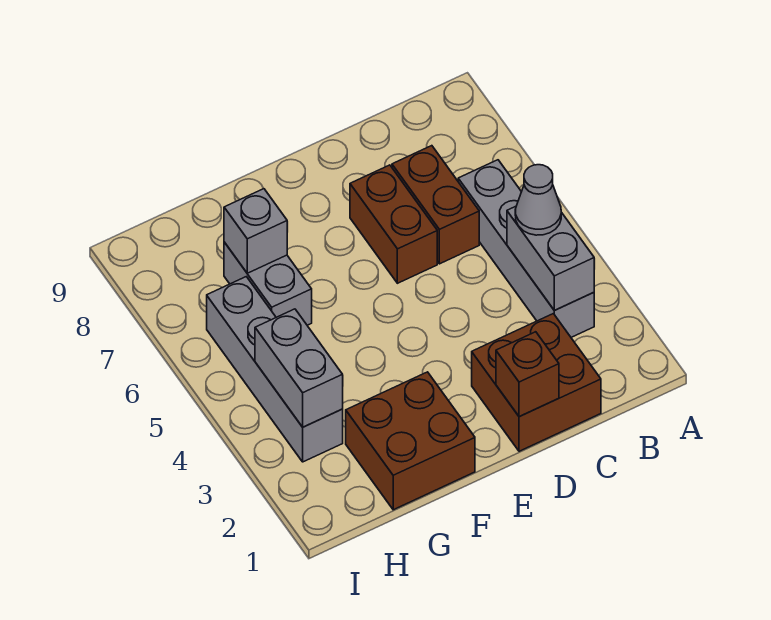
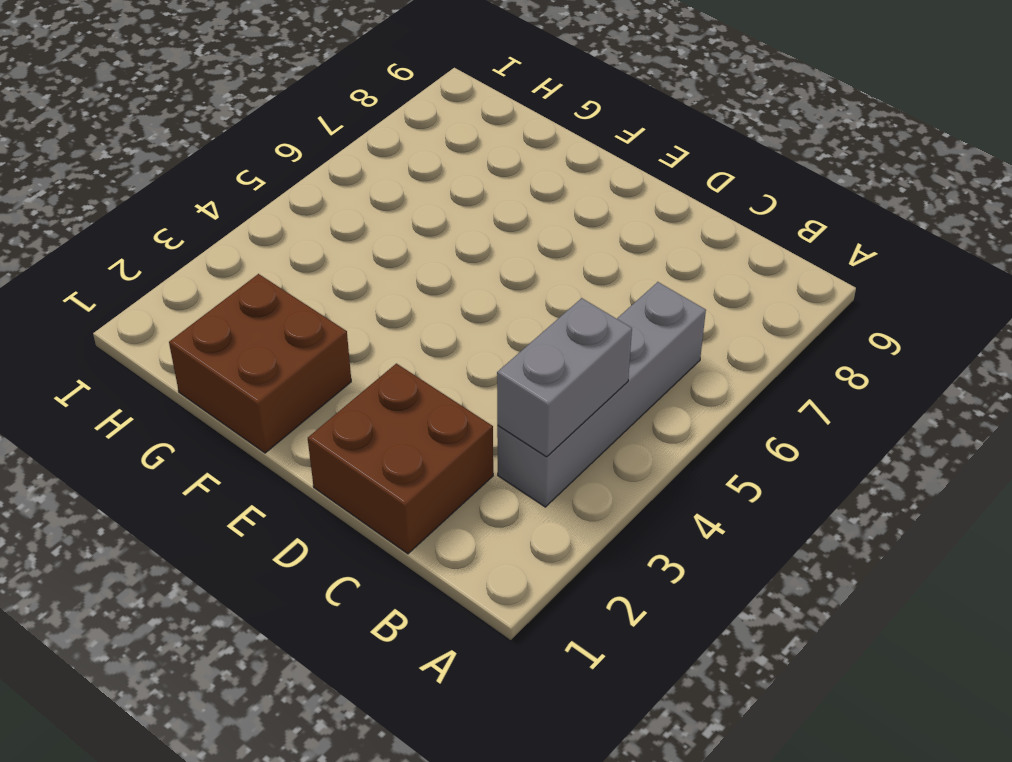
none -> brown brick C6:C7 level 1
none -> brown brick D6:D7 level 1
none -> grey brick G6:G7 level 1

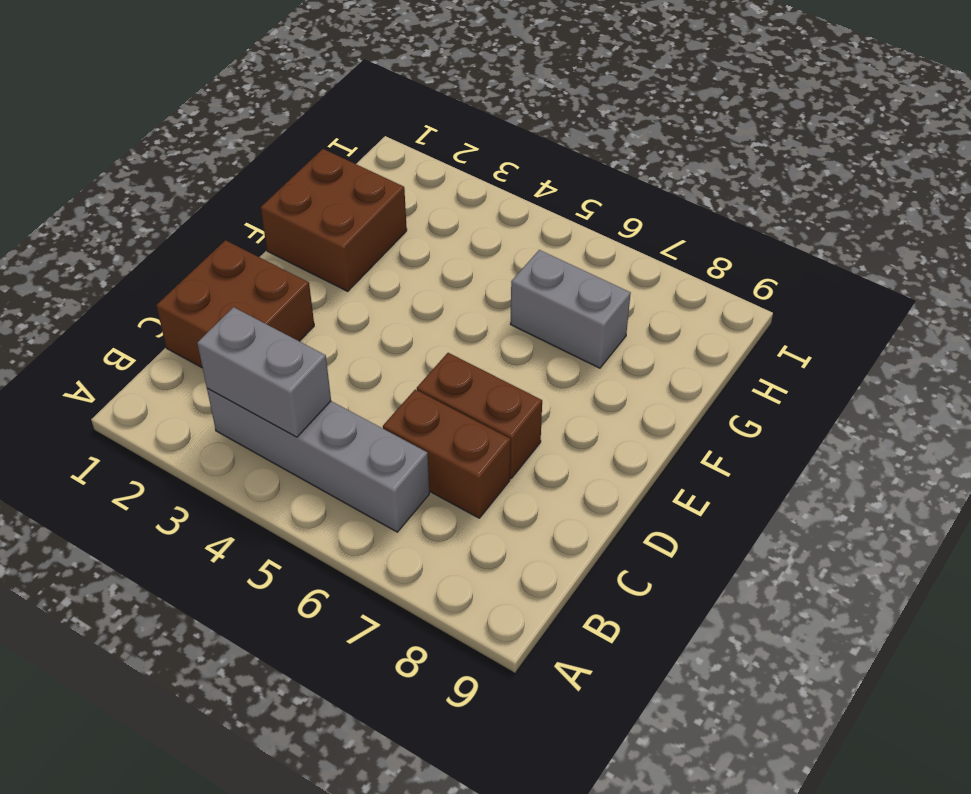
none -> grey brick H3:H6 level 1
none -> brown brick D1 level 2
none -> grey brick G7 level 2

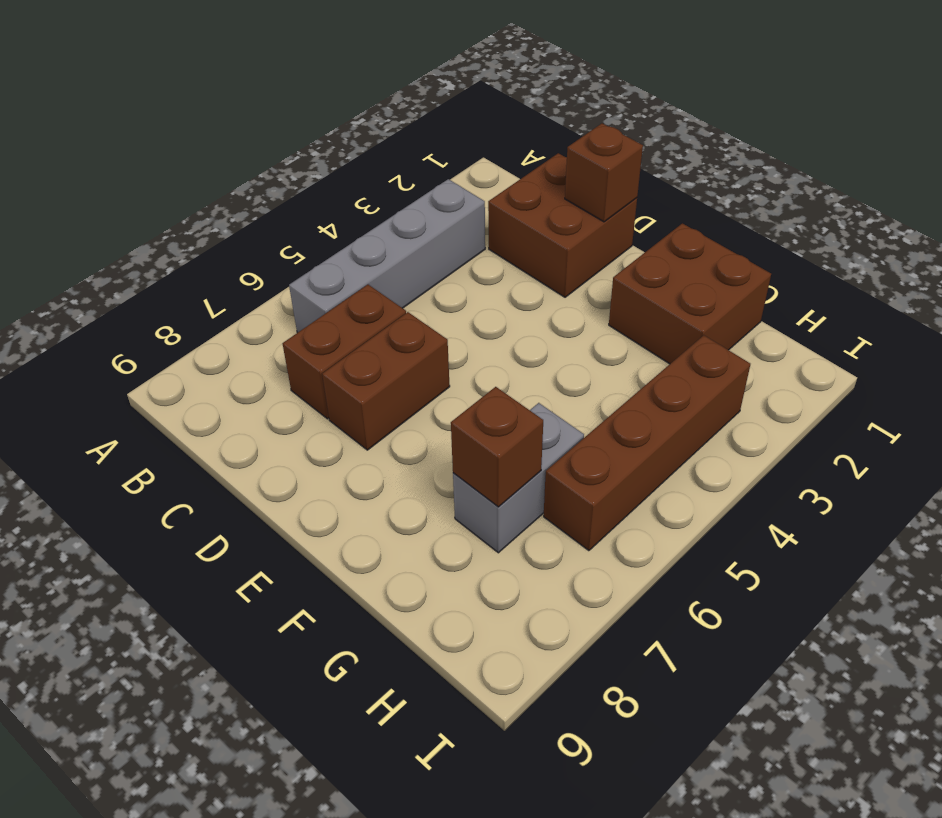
brown brick G7 level 2 -> grey brick G7 level 2
brown brick H3:H6 level 1 -> grey brick H3:H6 level 1
none -> grey brick B3:B4 level 2
none -> grey brick H3:H4 level 2
none -> grey cone B4 level 3

